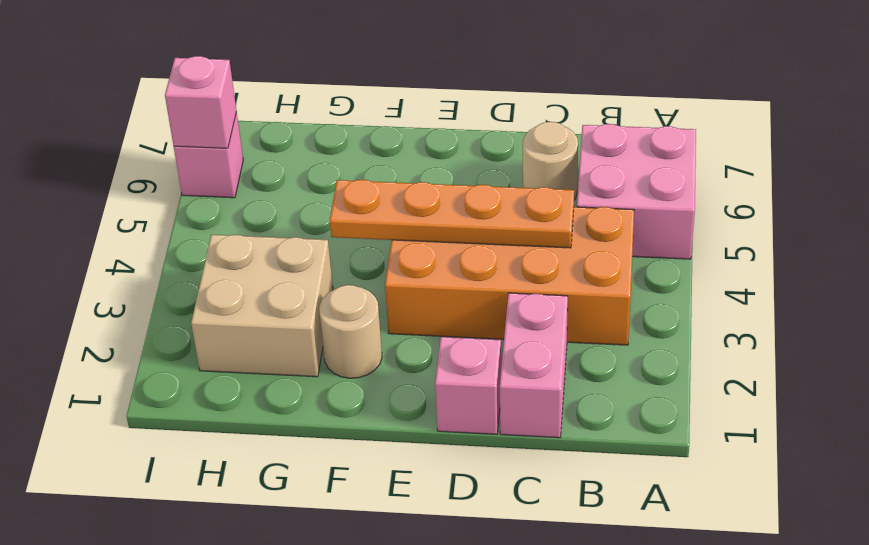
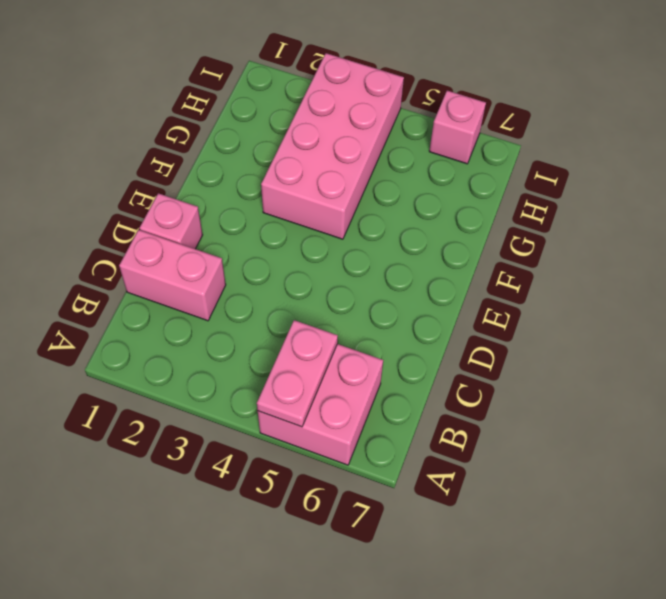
pink plate A5:B5 level 2 -> none
pink brick F3:I4 level 1 -> tan brick G2:H3 level 1
none -> orange brick B3:E4 level 1
none -> tan round brick C6 level 1

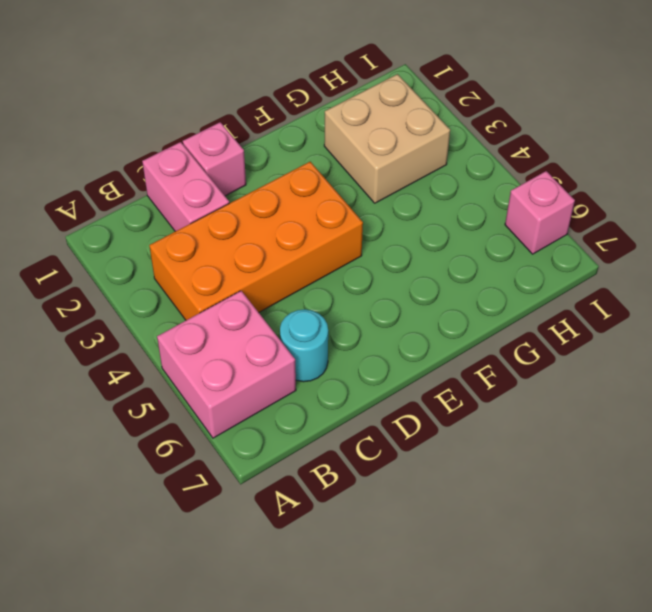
cyan round brick C6 level 1 -> tan round brick C6 level 1
none -> tan round brick F2 level 1
none -> orange plate C4:F4 level 2

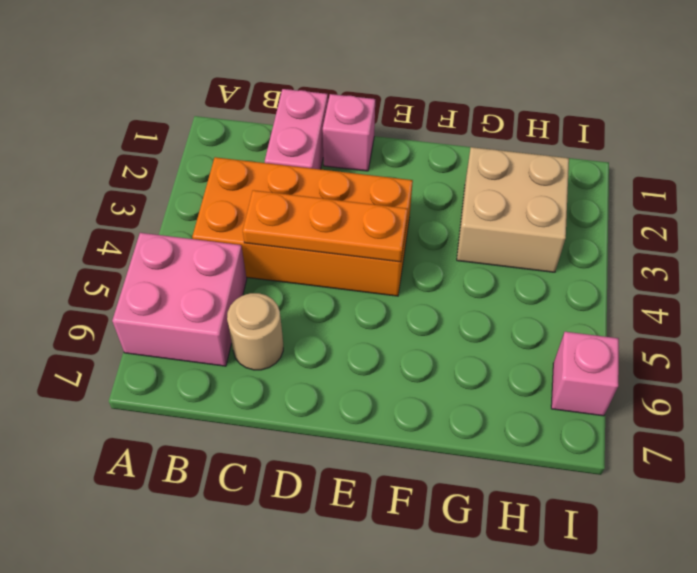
orange plate C4:E4 level 2 -> orange plate C4:F4 level 2
none -> tan round brick F2 level 1
none -> pink brick I6 level 2

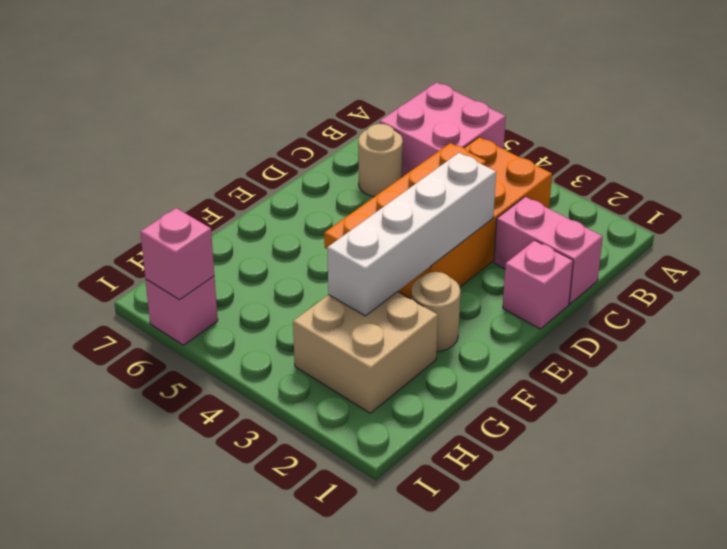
white brick D3:G3 level 2 -> none

